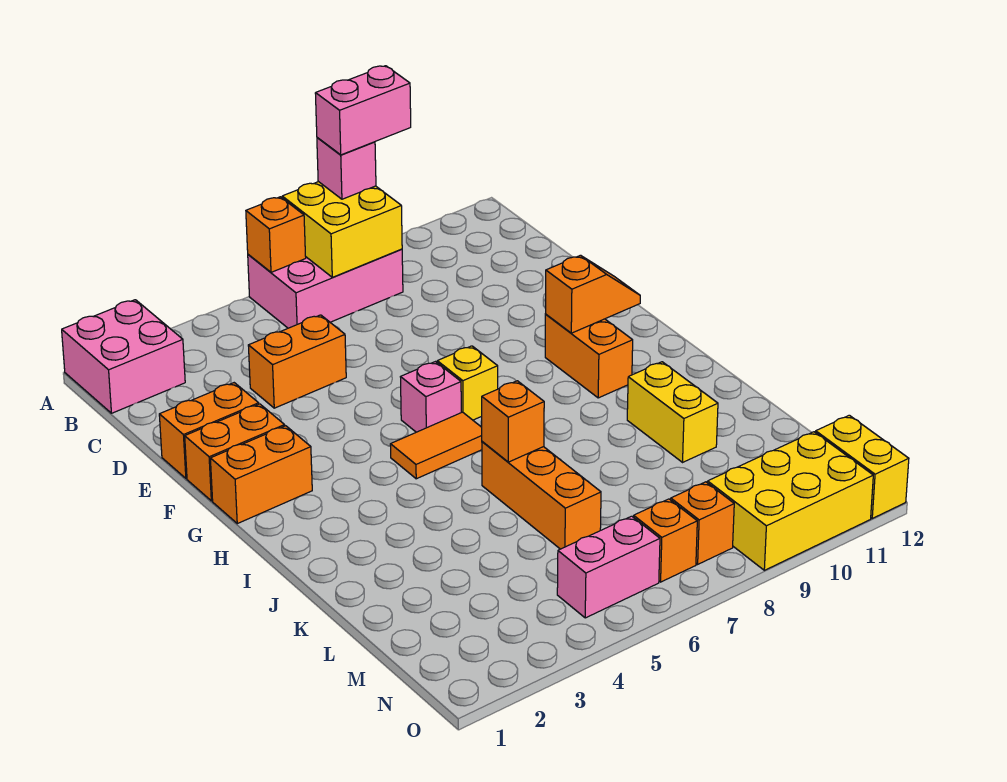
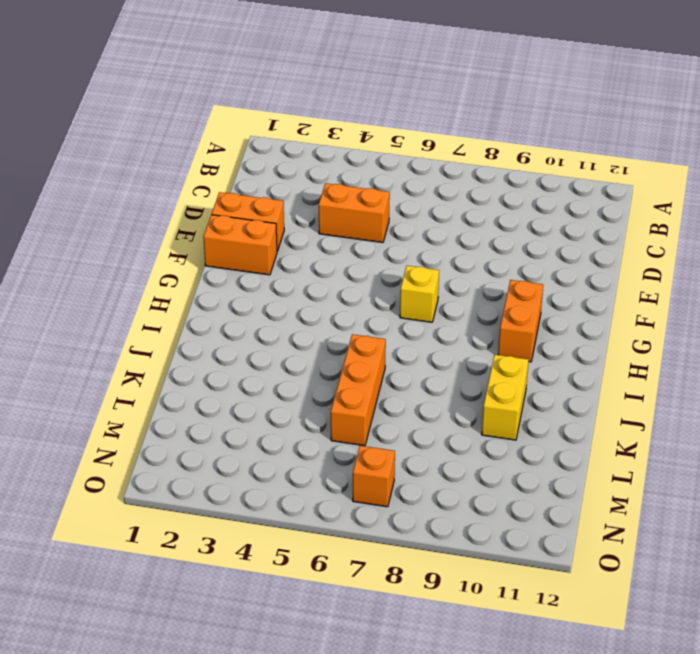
none -> pink brick A1:B2 level 1
none -> pink brick A6:B8 level 1
none -> orange brick G1:G2 level 1

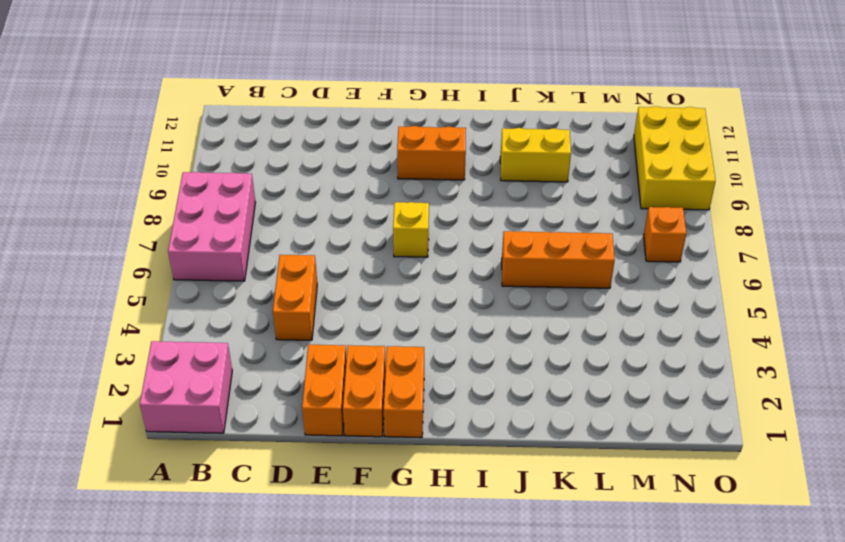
none -> pink brick G6 level 1
none -> orange tile H5:H6 level 1
none -> pink brick N5:N6 level 1

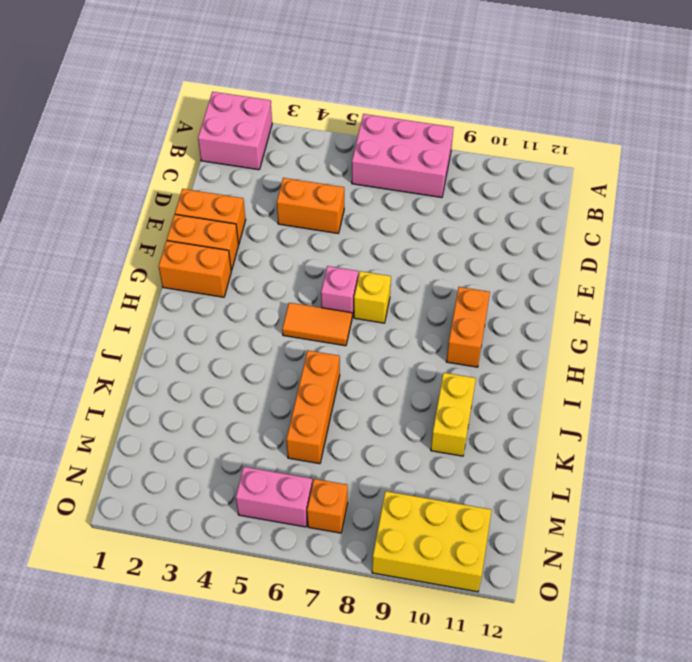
none -> orange brick N8 level 1
none -> yellow brick N12:O12 level 1
none -> orange brick A6 level 2

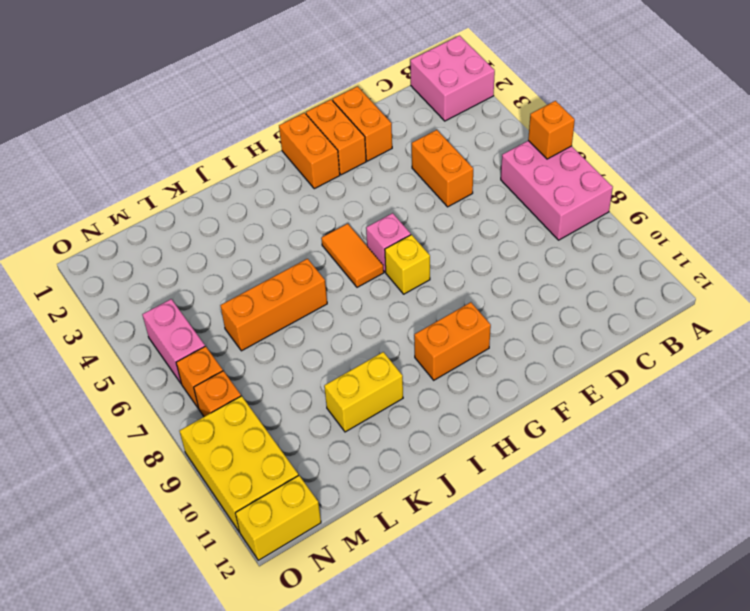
none -> yellow brick A7:B8 level 2
none -> orange slope G10:G11 level 2 top 10
none -> orange brick J6 level 2

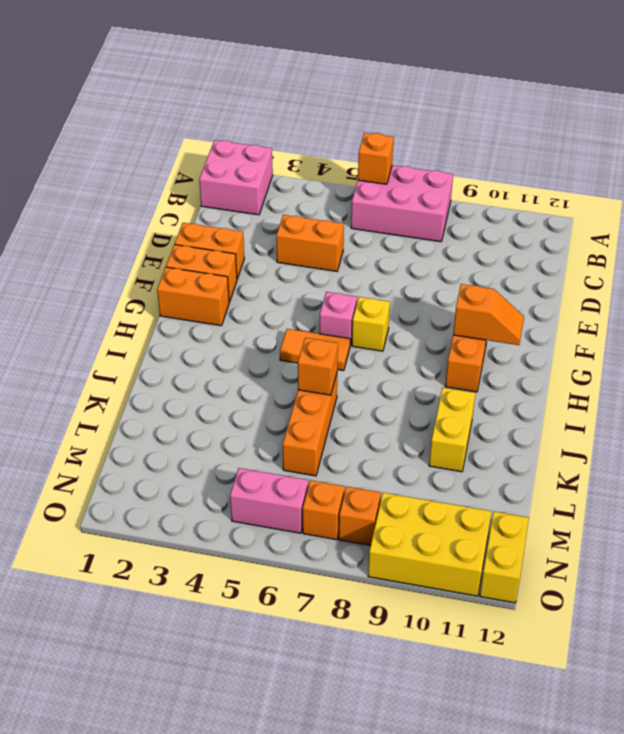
none -> yellow brick A7:B8 level 2
none -> pink brick A8 level 3
none -> pink brick A8:A9 level 4

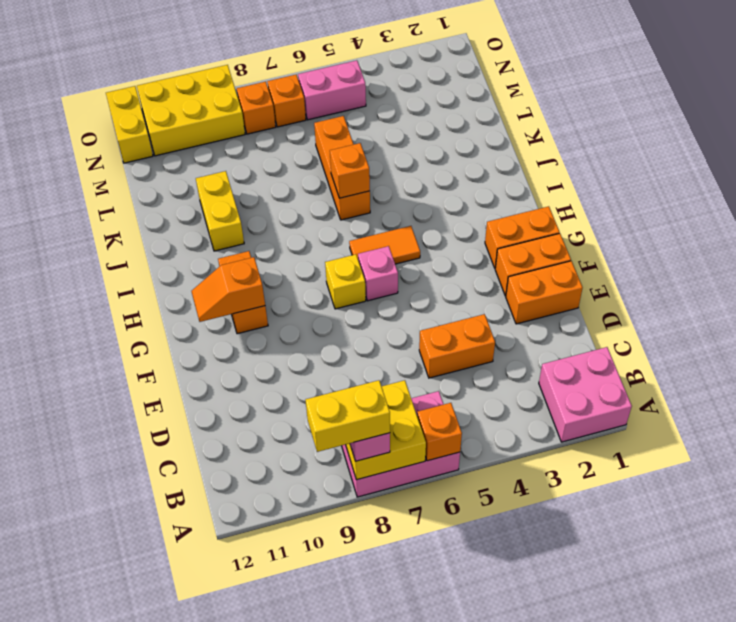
yellow brick A8:A9 level 4 -> pink brick A8:A9 level 4

